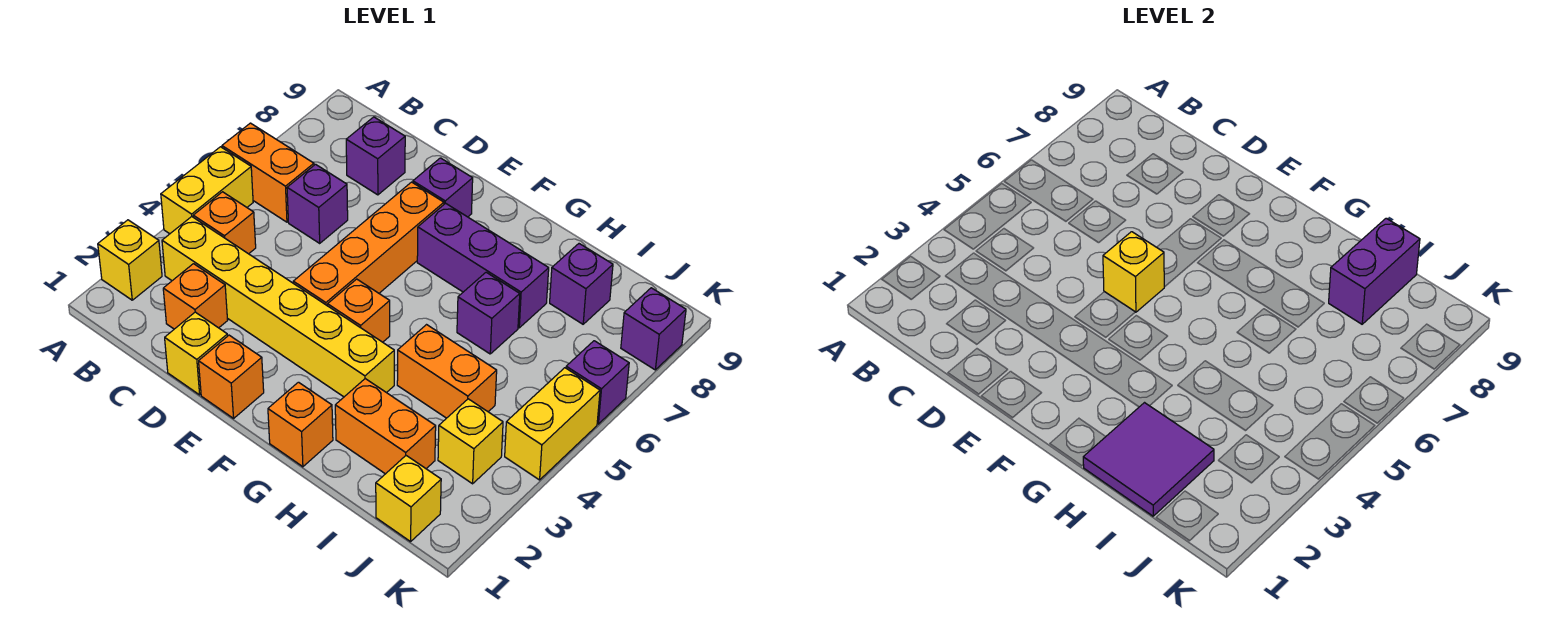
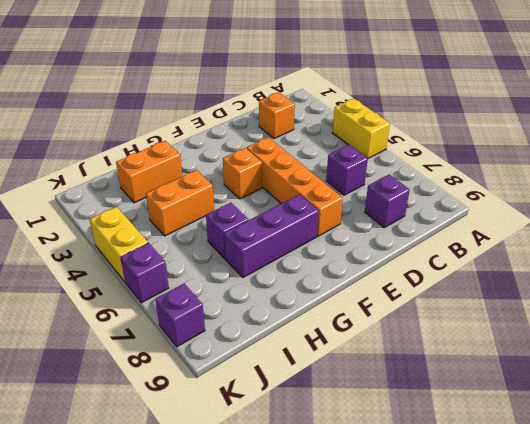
none -> yellow brick A2 level 1
none -> orange brick A6:B6 level 1
none -> yellow brick B3:G3 level 1

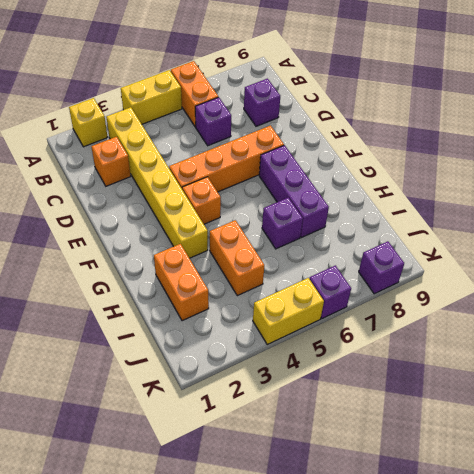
none -> orange brick B4 level 1
none -> yellow brick D1 level 1
none -> orange brick E1 level 1

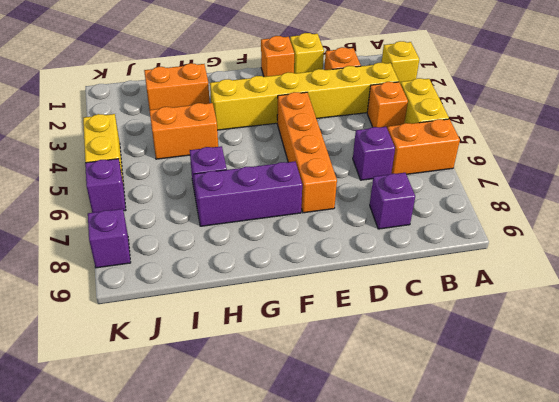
none -> purple brick E8 level 1
none -> orange brick F4 level 1
none -> orange brick G1 level 1

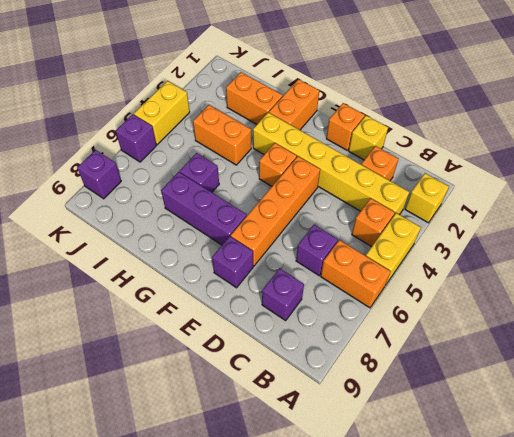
orange brick G1:G2 level 1 -> orange brick G1 level 1
none -> purple brick I8 level 1
none -> yellow brick J1 level 1
none -> yellow brick J3 level 1

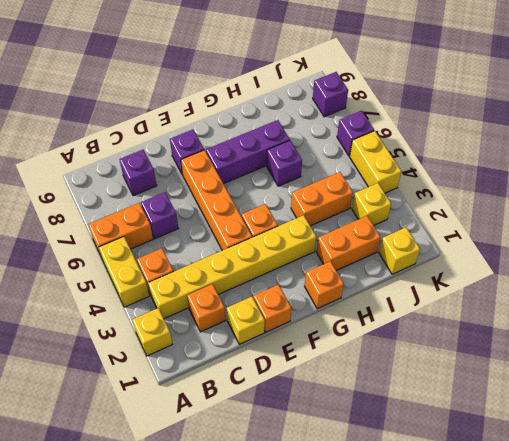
none -> purple brick I8 level 1
none -> yellow brick E5 level 2
none -> purple tile H1:I2 level 2

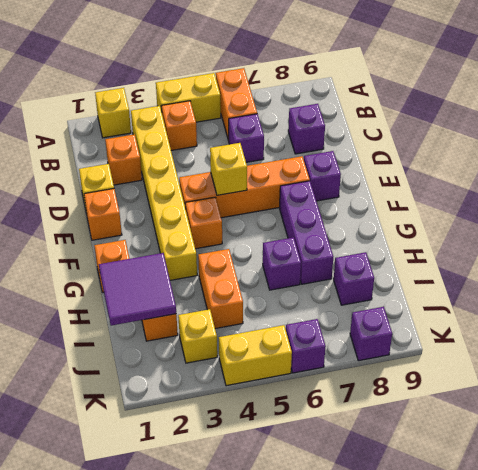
none -> yellow brick J1 level 1
none -> purple brick I8:I9 level 2

